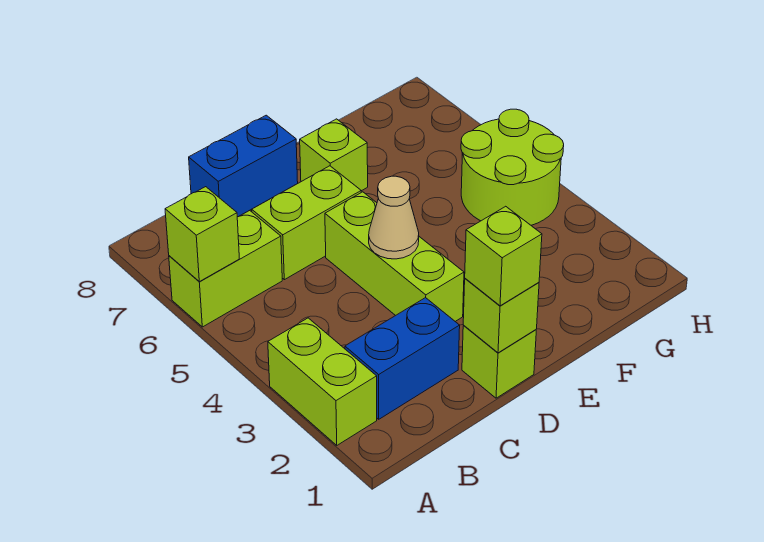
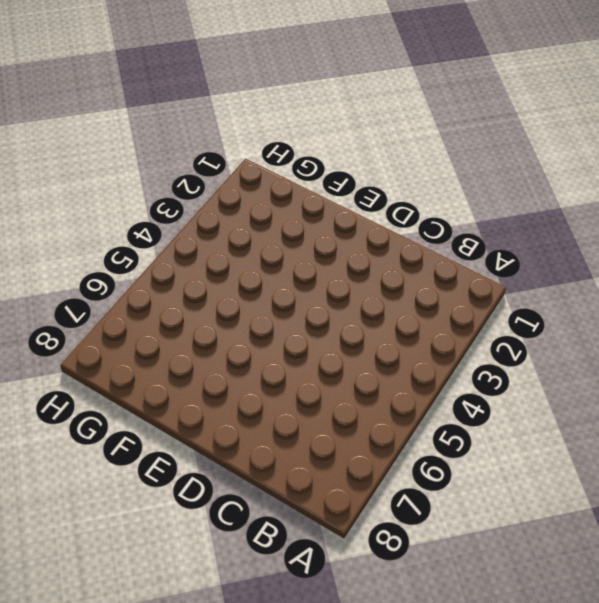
none -> lime brick A2:A3 level 1
none -> lime brick A6:B6 level 1
none -> blue brick B2:C2 level 1

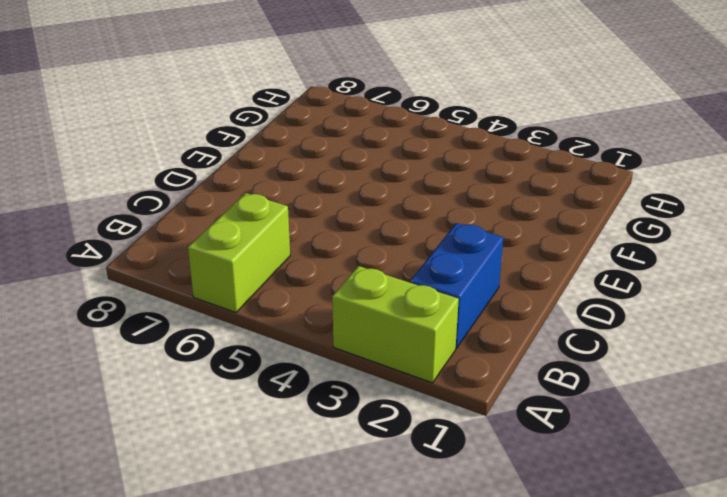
none -> lime brick C6:D6 level 1
none -> blue brick C8:D8 level 1
none -> lime brick D1 level 1

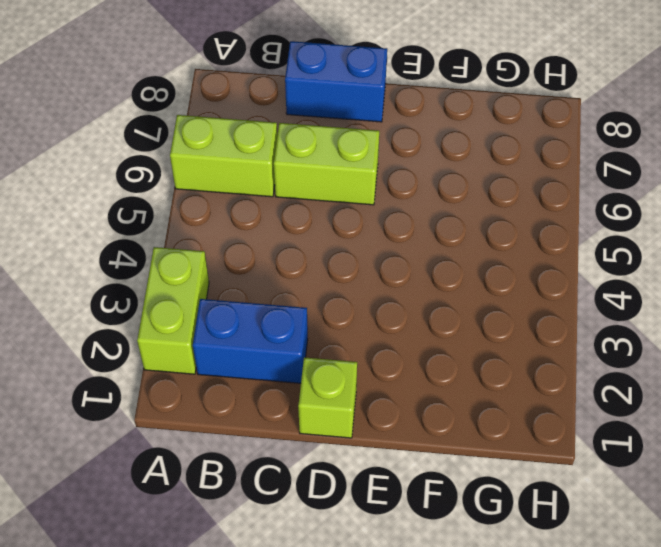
none -> lime brick D3:D5 level 1
none -> lime brick E7 level 1
none -> lime round brick G4:H5 level 1

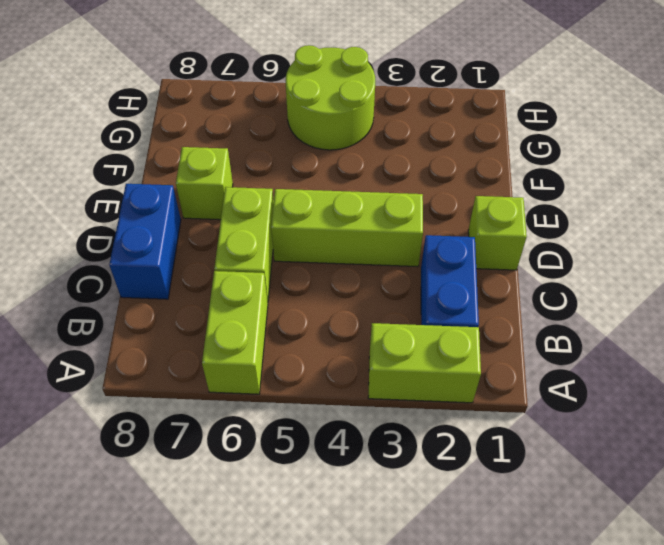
none -> lime brick A6 level 2
none -> lime brick D1 level 2
none -> tan cone D4 level 2

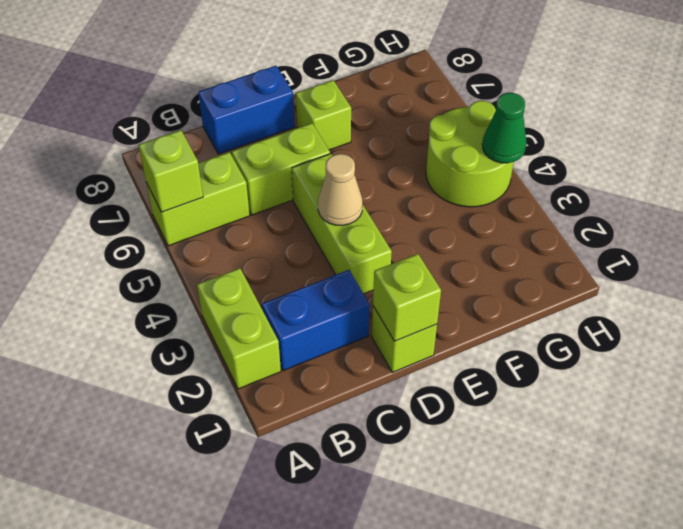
green cone H4 level 2 -> none
none -> lime brick D1 level 3

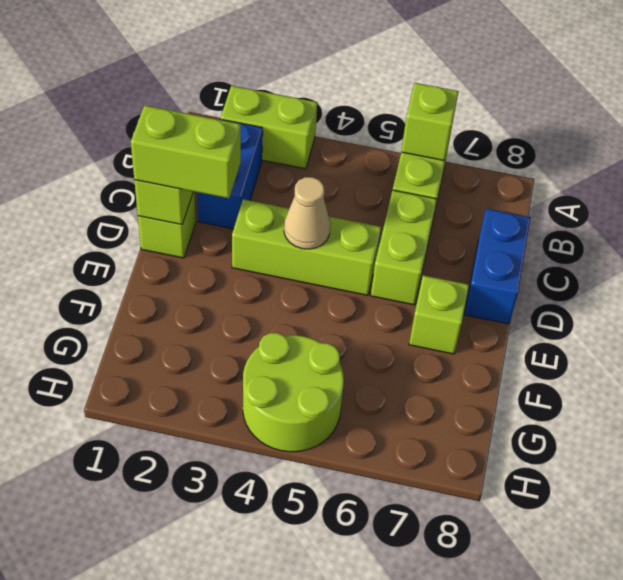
lime brick D1:D2 level 3 -> lime brick D1 level 3

